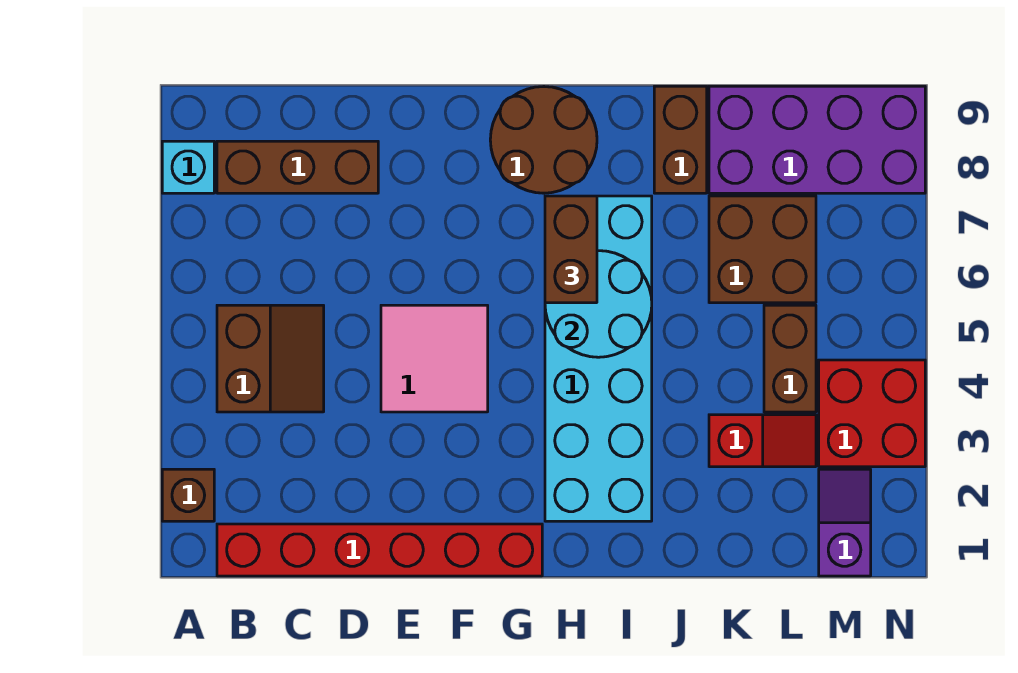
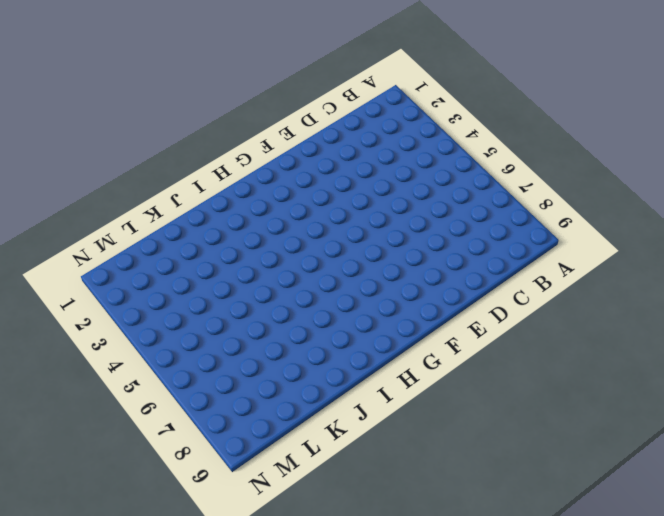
none -> brown brick A2 level 1
none -> cyan brick A8 level 1
none -> red brick B1:G1 level 1

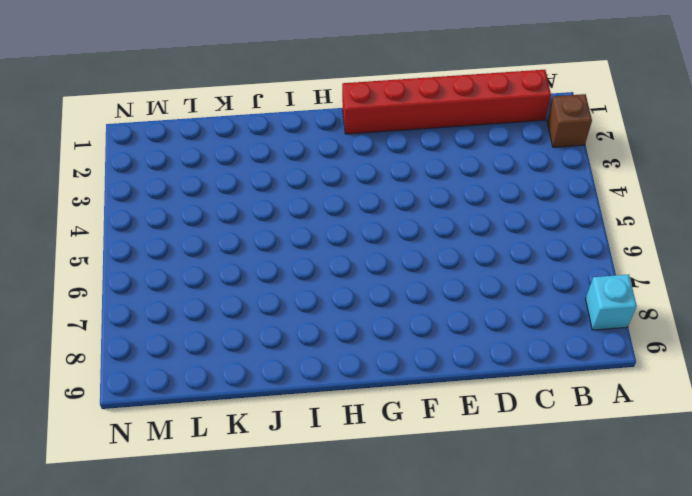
none -> brown slope B4:C5 level 1 top B
none -> brown brick B8:D8 level 1
none -> pink tile E4:F5 level 1

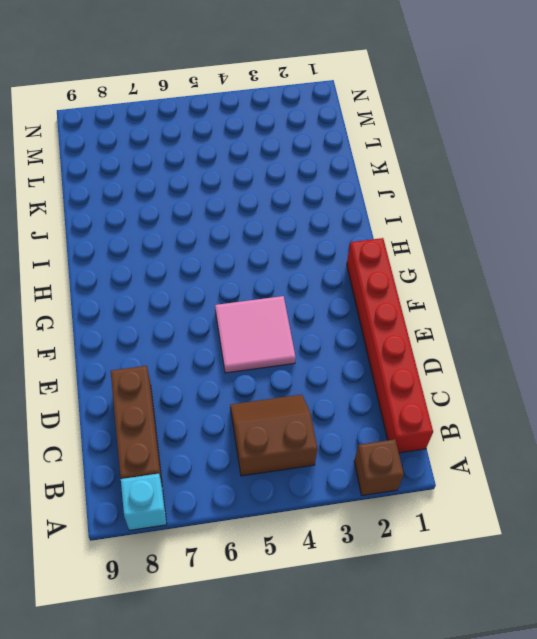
none -> brown round brick G8:H9 level 1
none -> cyan brick H2:I7 level 1
none -> brown brick J8:J9 level 1

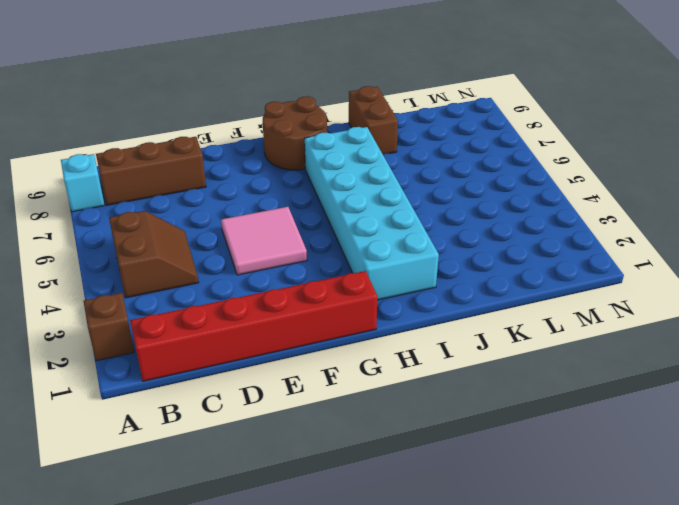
none -> red slope K3:L3 level 1 top K
none -> brown brick K6:L7 level 1
none -> purple brick K8:N9 level 1

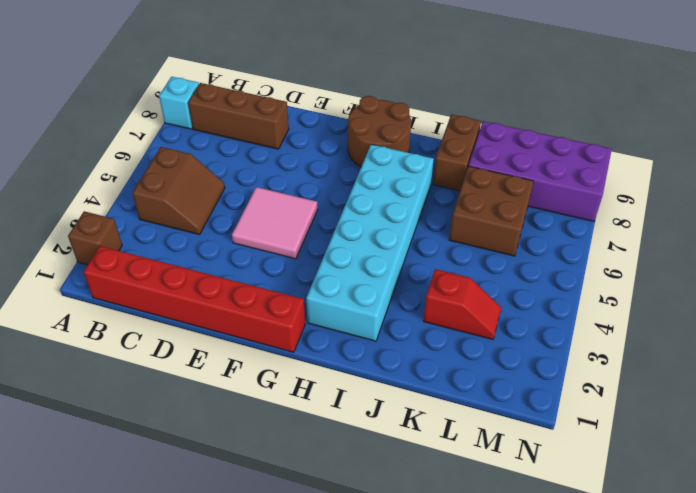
none -> brown brick L4:L5 level 1
none -> purple slope M1:M2 level 1 top 1
none -> red brick M3:N4 level 1

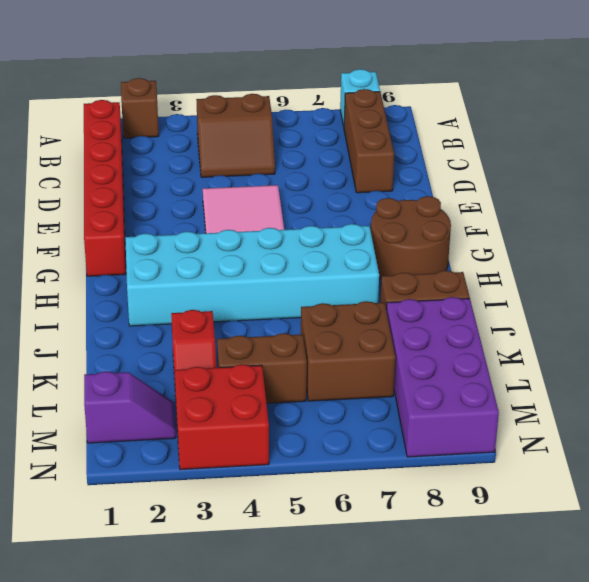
none -> cyan round brick H5:I6 level 2
none -> brown brick H6:H7 level 3

